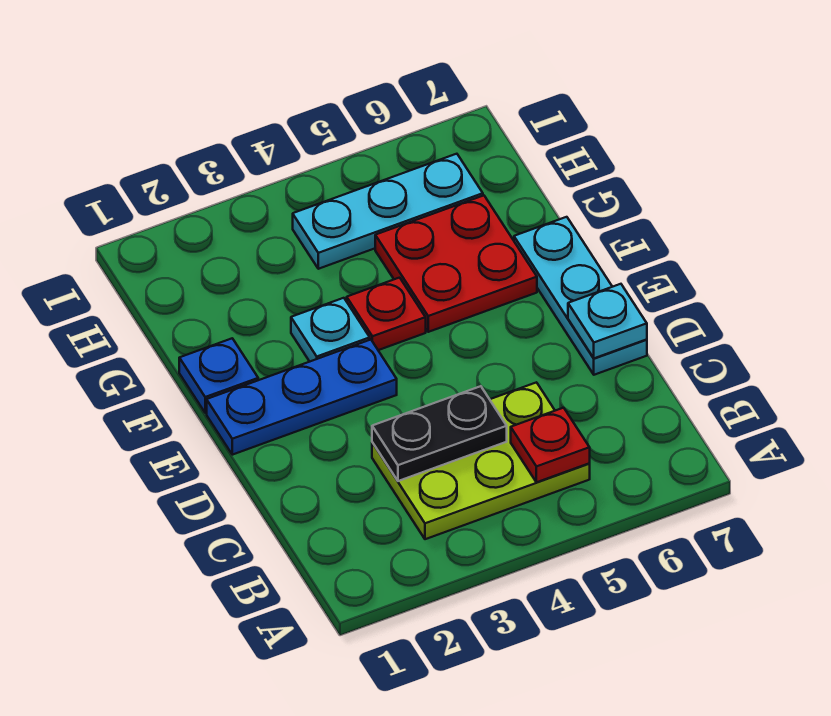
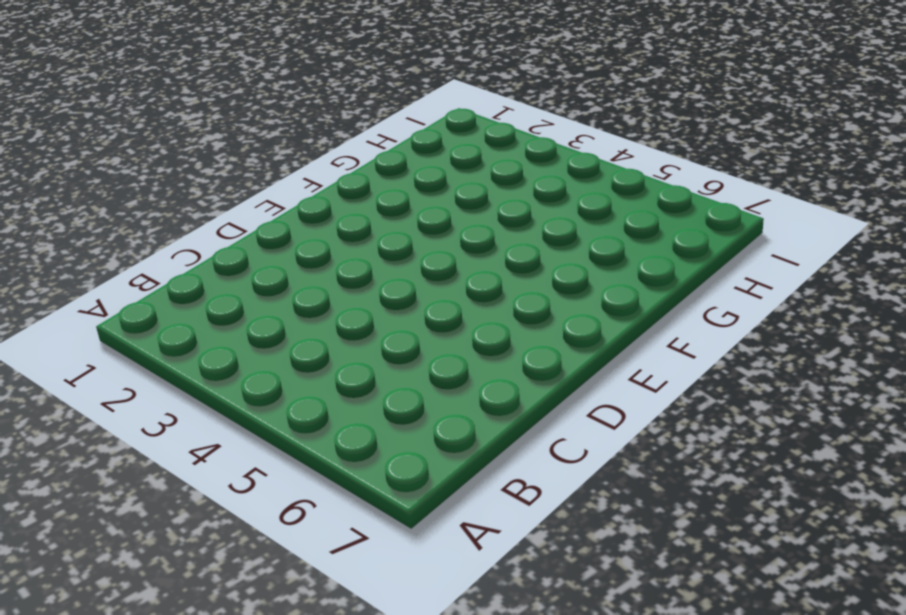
none -> lime plate B3:C5 level 1
none -> cyan plate D7:F7 level 1

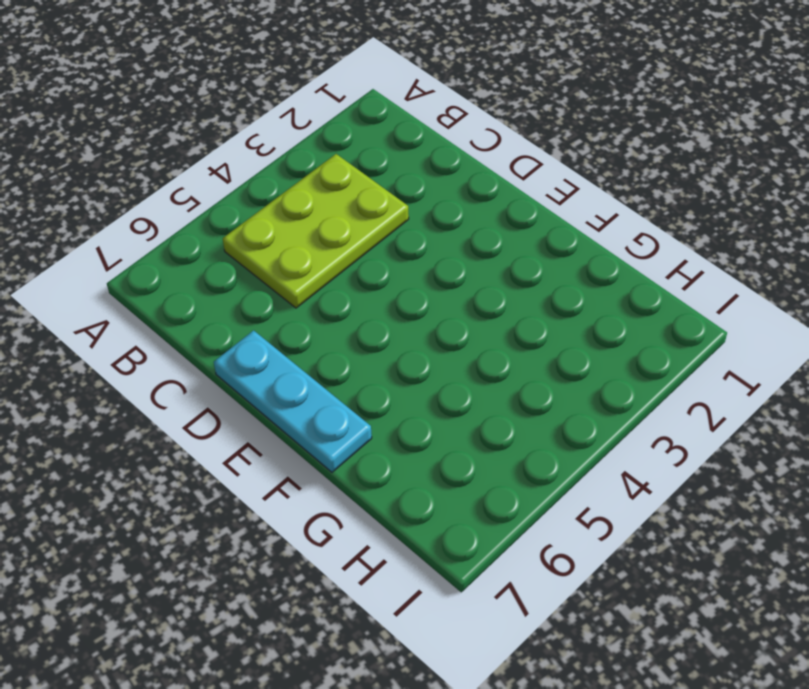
none -> blue plate E1:E3 level 1
none -> blue plate F1 level 1

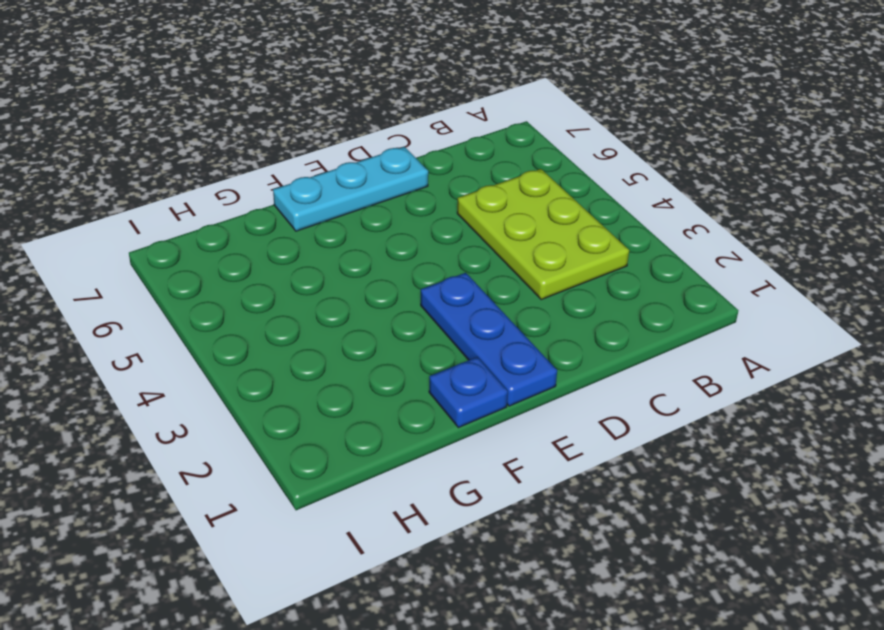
none -> cyan plate F3 level 1
none -> red plate F4 level 1

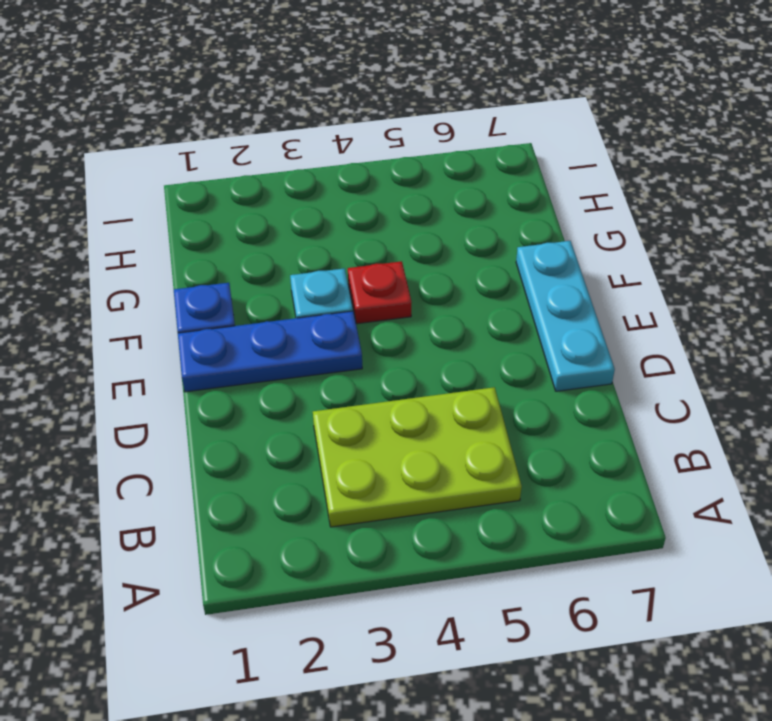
none -> red plate F5:G6 level 1
none -> cyan plate H4:H6 level 1

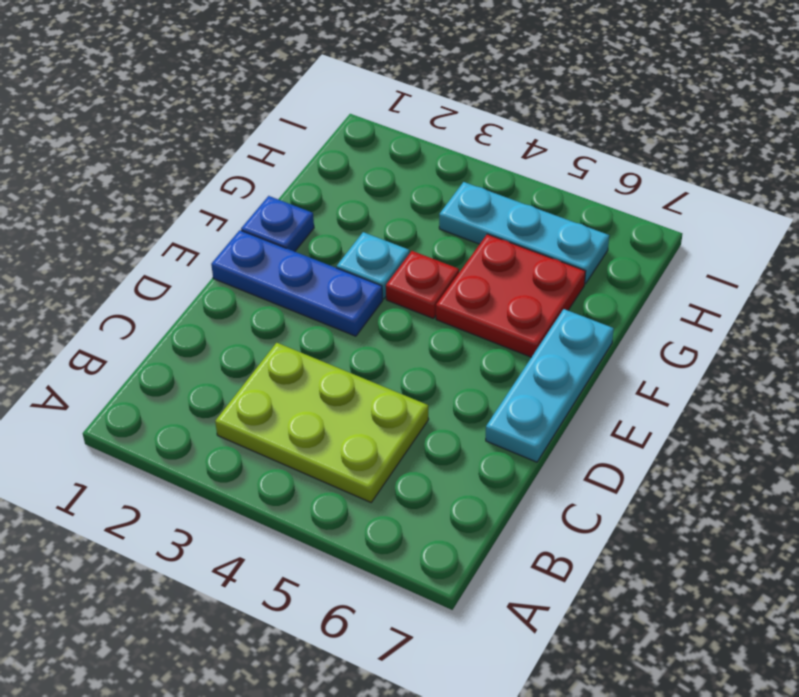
none -> red plate B5 level 2
none -> black plate C3:C4 level 2

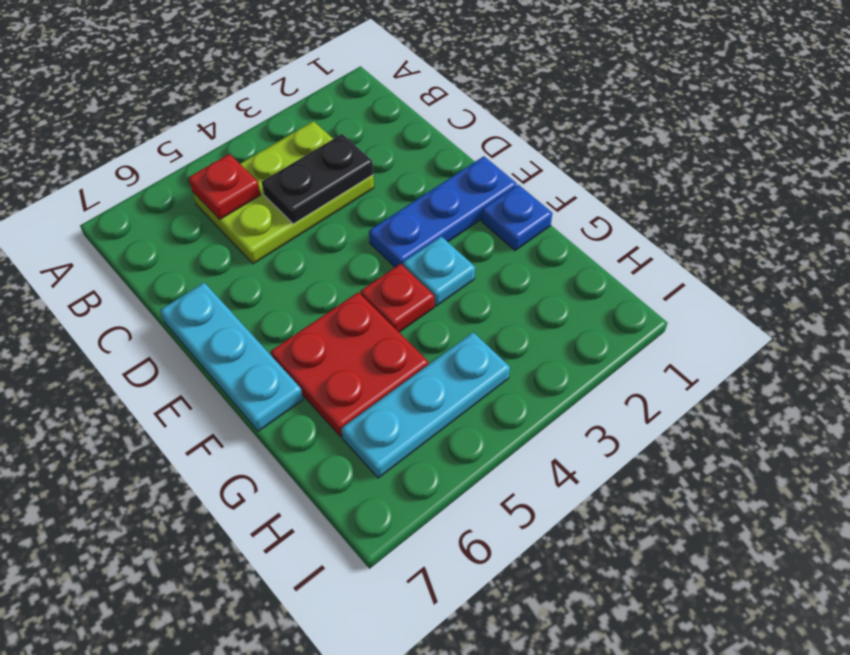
none -> cyan plate D7 level 2

